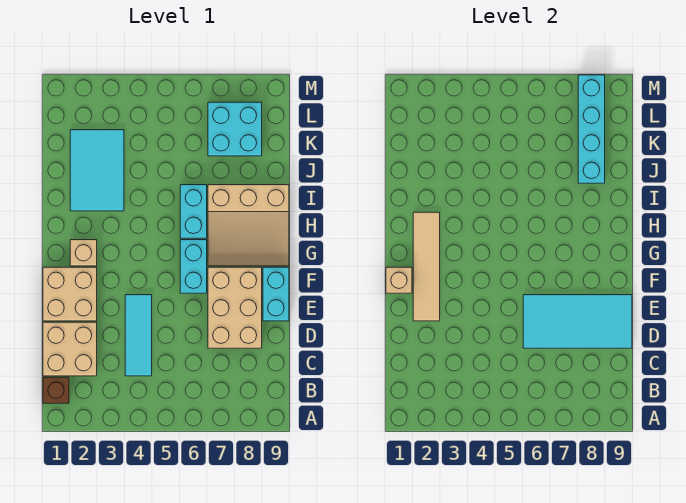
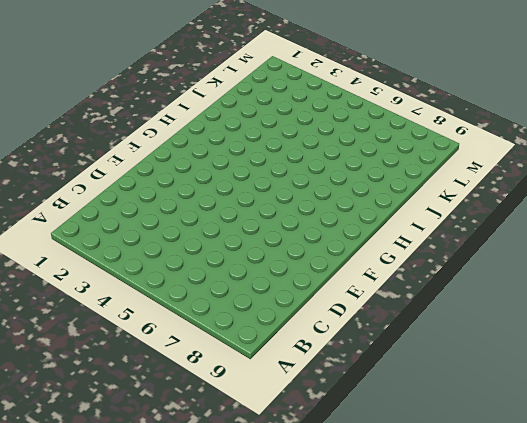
none -> brown brick B1 level 1
none -> tan brick C1:D2 level 1
none -> cyan tile C4:E4 level 1

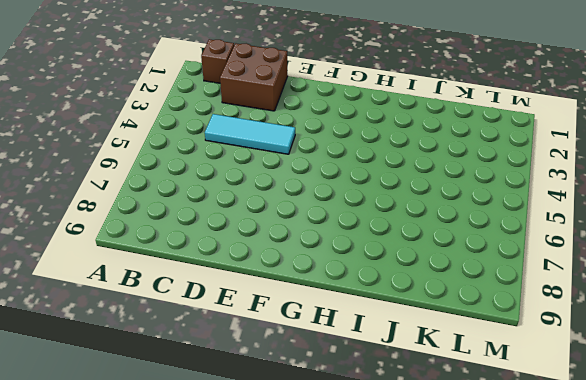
brown brick C1:D2 level 1 -> tan brick C1:D2 level 1
none -> tan brick D7:F8 level 1
none -> tan brick E1:F2 level 1
none -> cyan brick E9:F9 level 1

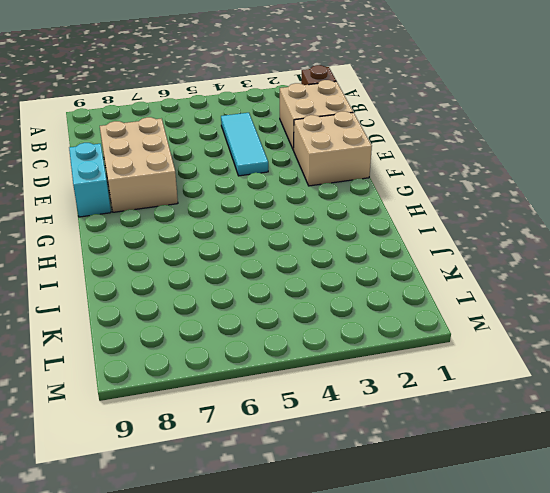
none -> cyan brick F6:G6 level 1
none -> tan brick G2 level 1
none -> tan slope G7:I9 level 1 top I

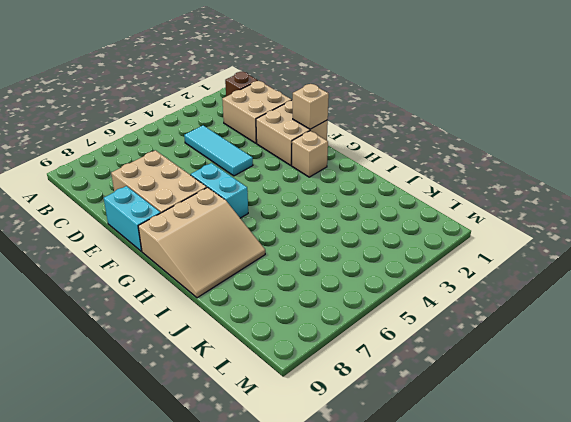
tan slope G7:I9 level 1 top G -> tan slope G7:I9 level 1 top I
none -> cyan brick H6:I6 level 1
none -> cyan tile I2:K3 level 1
none -> cyan brick K7:L8 level 1

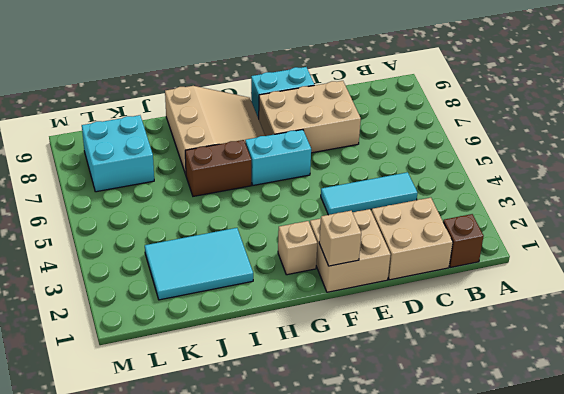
brown brick H6:I6 level 1 -> cyan brick H6:I6 level 1
none -> cyan tile D6:E9 level 2
none -> tan tile E2:H2 level 2
none -> cyan brick J8:M8 level 2

